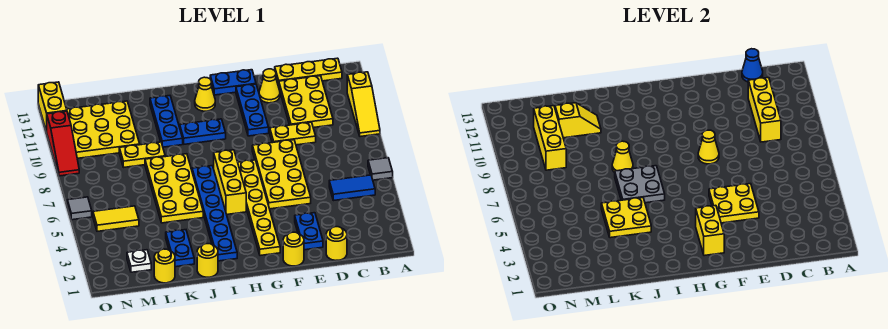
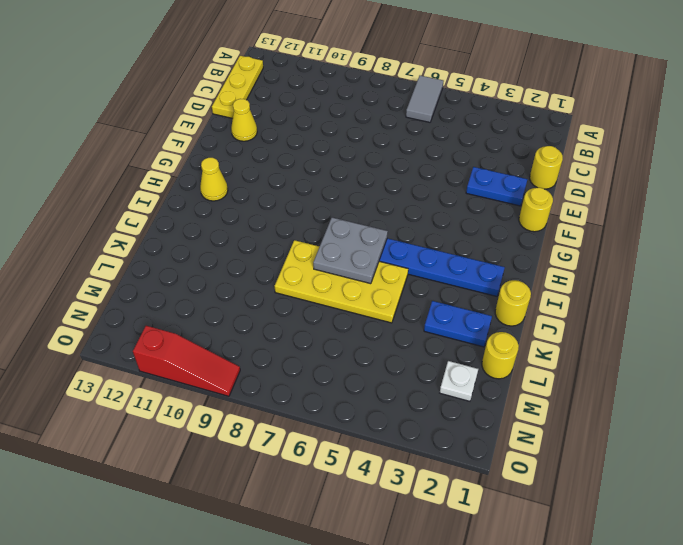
grey tile A6:B6 level 1 -> grey tile A6 level 1
none -> yellow slope A9:A11 level 1 top 11
none -> blue tile B5:C5 level 1
none -> yellow plate C10:D12 level 1
none -> yellow plate D9:E9 level 1

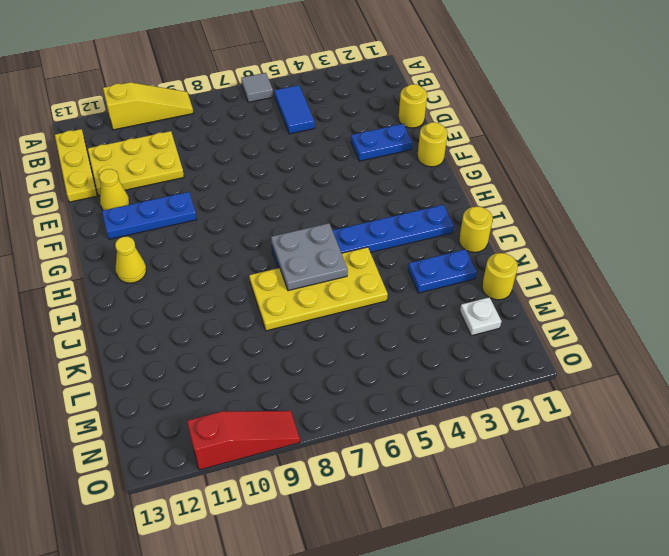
none -> yellow plate D9:E9 level 1
none -> yellow plate E5:F8 level 1
none -> blue plate F13:G13 level 1
none -> yellow plate G2:G7 level 1

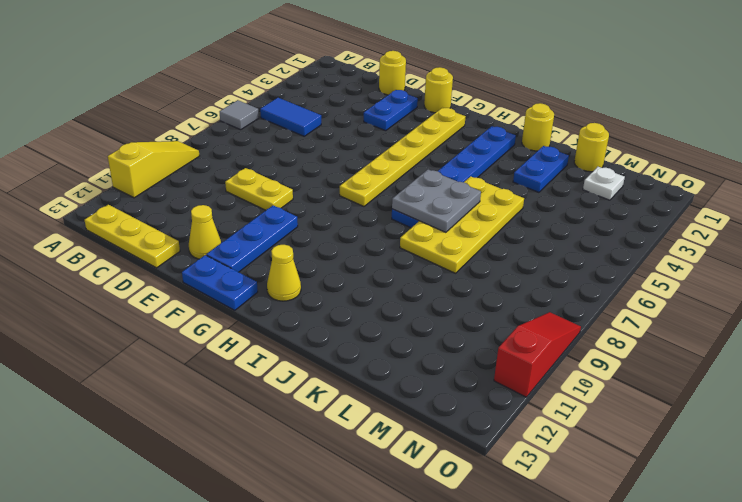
none -> yellow plate C10:D12 level 1
none -> yellow plate E5:F8 level 1
none -> yellow brick H5:H7 level 1
none -> blue plate H10:I10 level 1

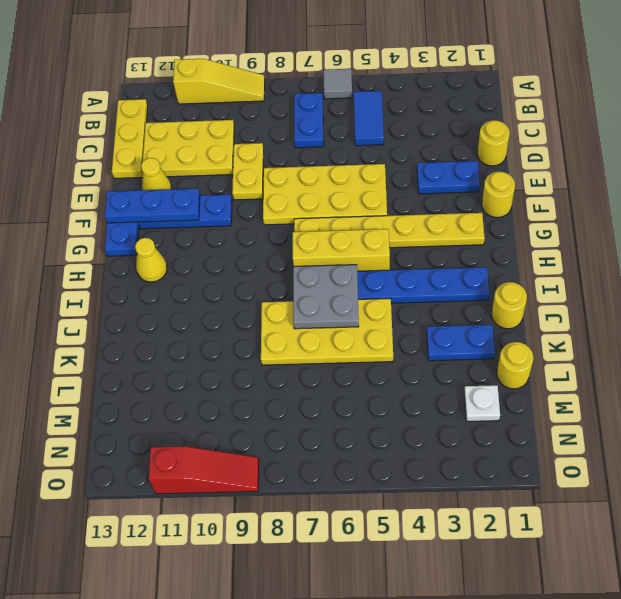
blue plate B7:C7 level 1 -> blue plate H10:I10 level 1
blue plate F11:F13 level 2 -> blue plate J10:J12 level 1
none -> yellow plate K9:L9 level 1
none -> yellow plate L10:N12 level 1
none -> yellow tile M5:N5 level 1
none -> grey tile O6 level 1

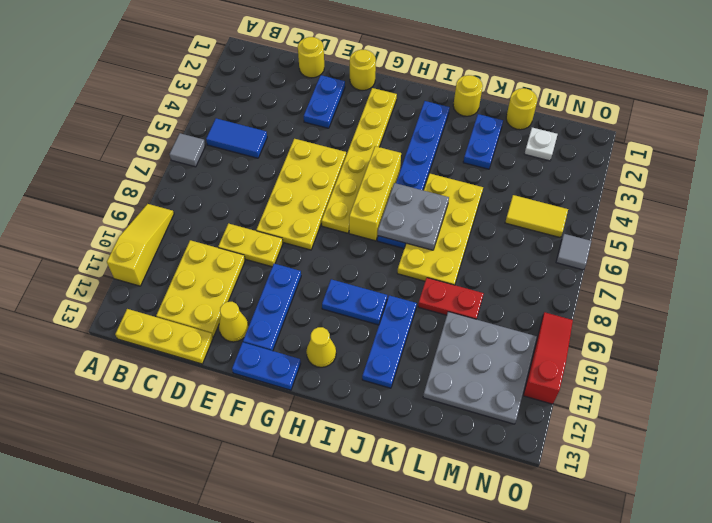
red plate K9:L9 level 1 -> yellow plate K9:L9 level 1
grey plate L10:N12 level 1 -> yellow plate L10:N12 level 1
none -> yellow brick O12:O13 level 1
none -> yellow brick C9:C11 level 2
none -> blue cone C13 level 2
none -> yellow plate E4:F5 level 2

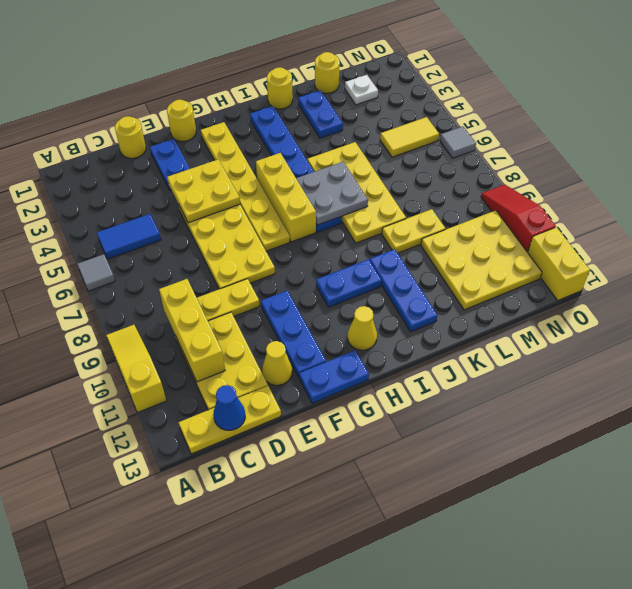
none -> yellow cone F8 level 2
none -> yellow brick G2:G3 level 2
none -> yellow plate J4:K5 level 2
none -> yellow cone J8 level 2

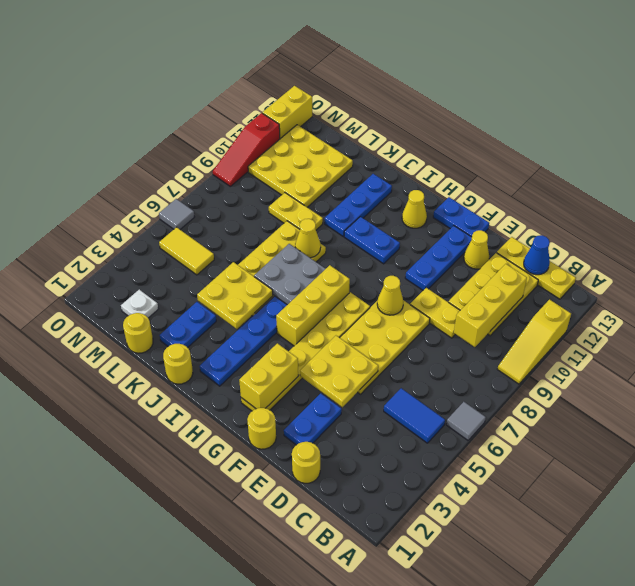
none -> yellow slope K11:L11 level 2 top L
none -> yellow brick M9:M11 level 2

